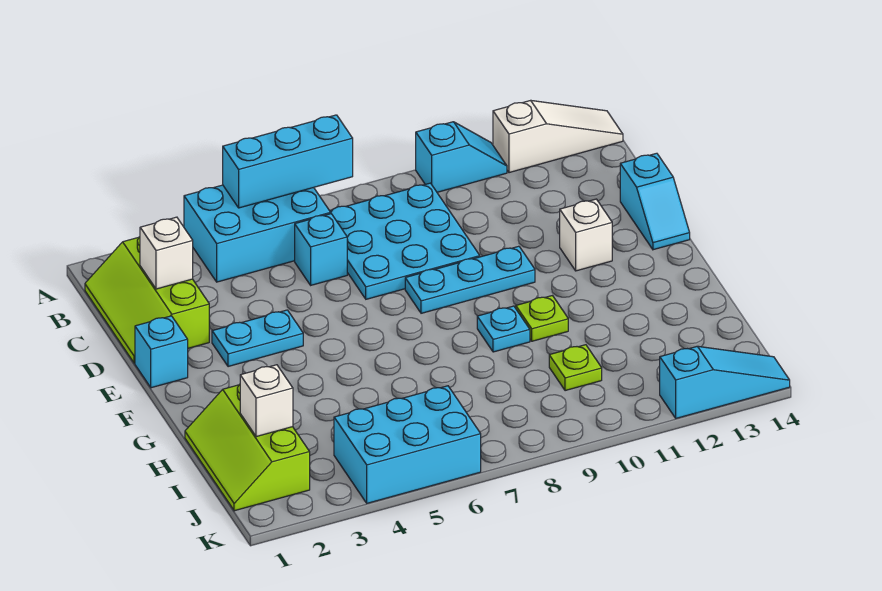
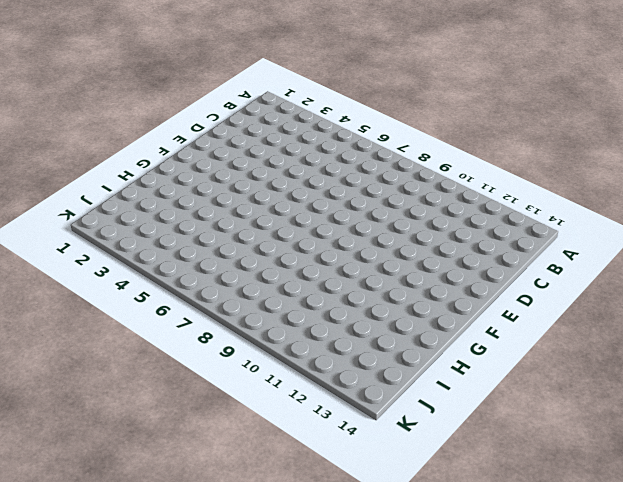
none -> cyan brick A4:B6 level 1
none -> cyan slope A10:A11 level 1 top 10
none -> white slope A12:A14 level 1 top 12

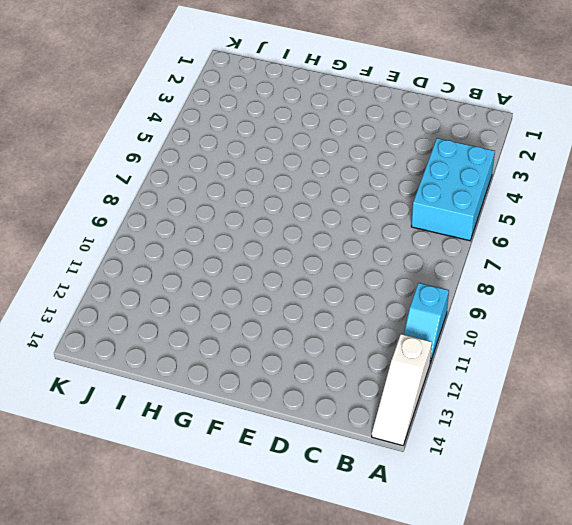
none -> lime slope B1:D2 level 1 top 2
none -> cyan plate B7:D9 level 1
none -> cyan brick C6 level 1

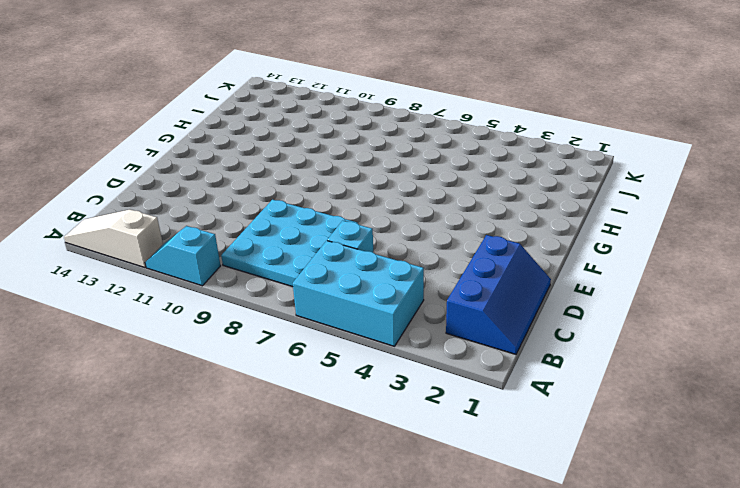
blue slope B1:D2 level 1 top 2 -> lime slope B1:D2 level 1 top 2
none -> cyan slope D14:E14 level 1 top D
none -> cyan brick E1 level 1
none -> cyan plate E3:E4 level 1

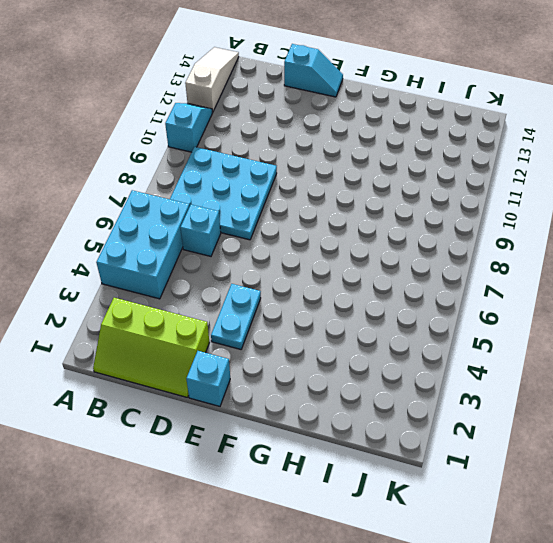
none -> cyan plate E8:E10 level 1
none -> white brick E12 level 1
none -> cyan plate G9 level 1

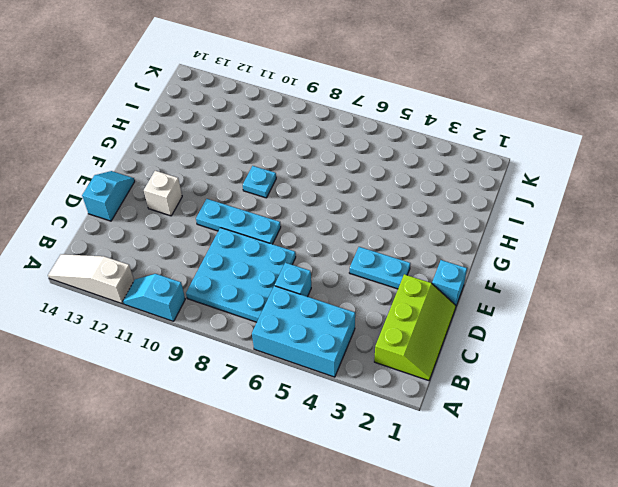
none -> lime plate G10 level 1
none -> lime slope H1:J2 level 1 top 2
none -> lime plate I10 level 1

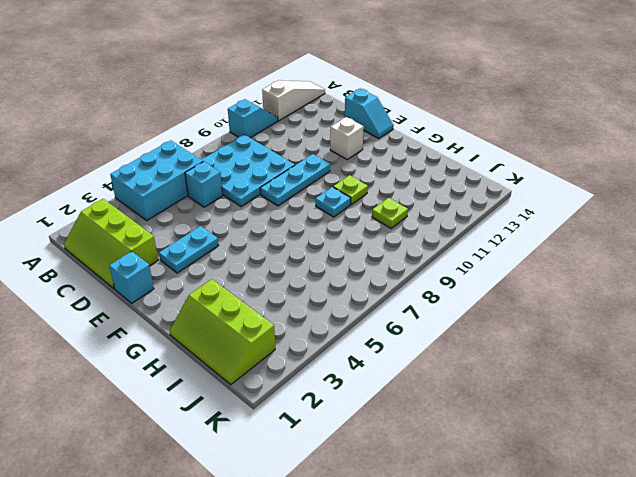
none -> cyan brick J4:K6 level 1
none -> cyan slope K12:K14 level 1 top 12
none -> cyan brick A5:A7 level 2

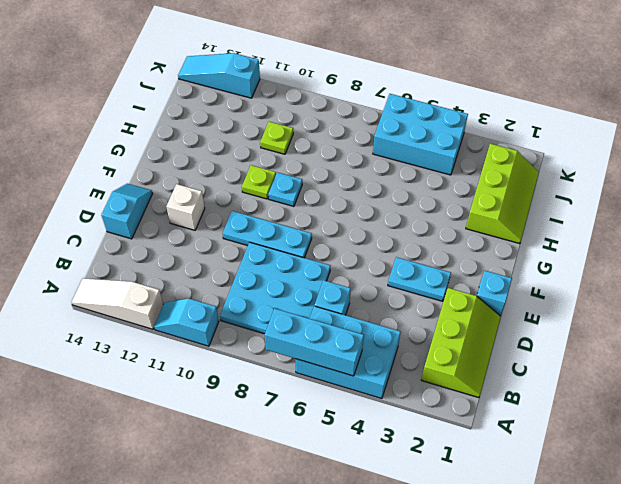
none -> white brick C2 level 2
none -> white brick I2 level 2

